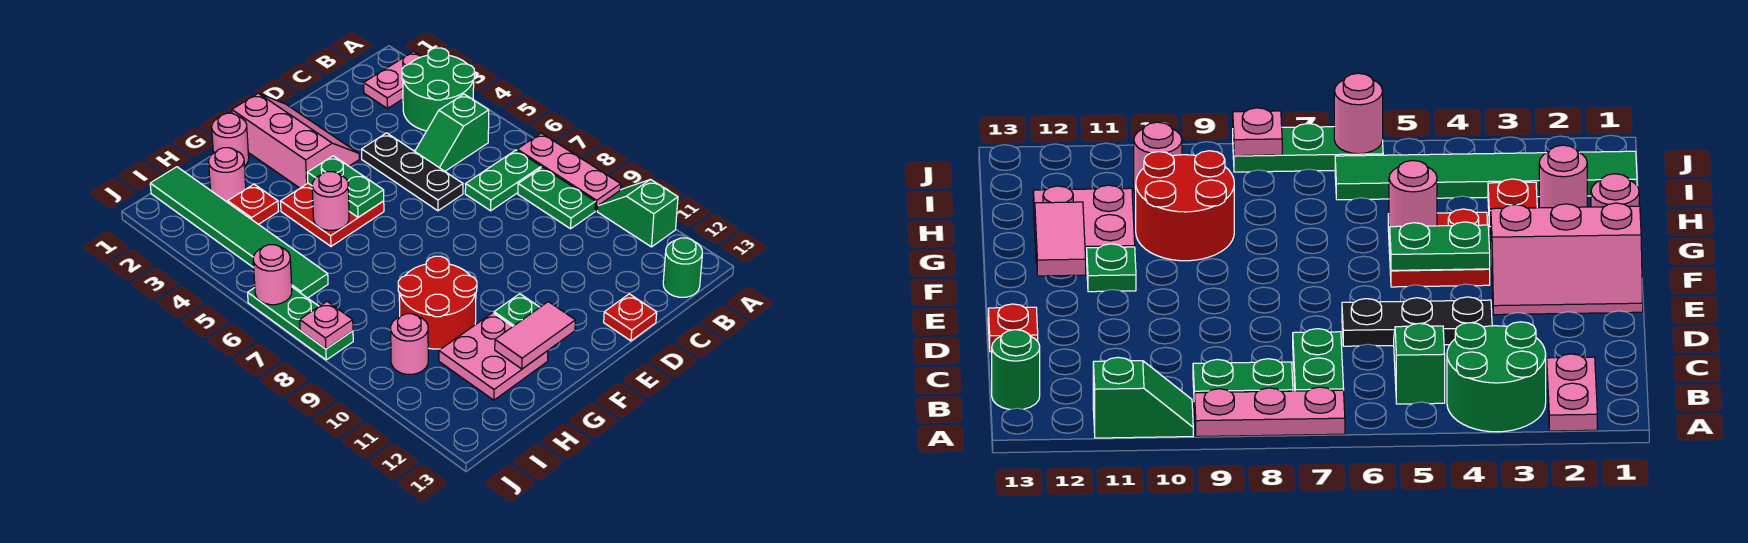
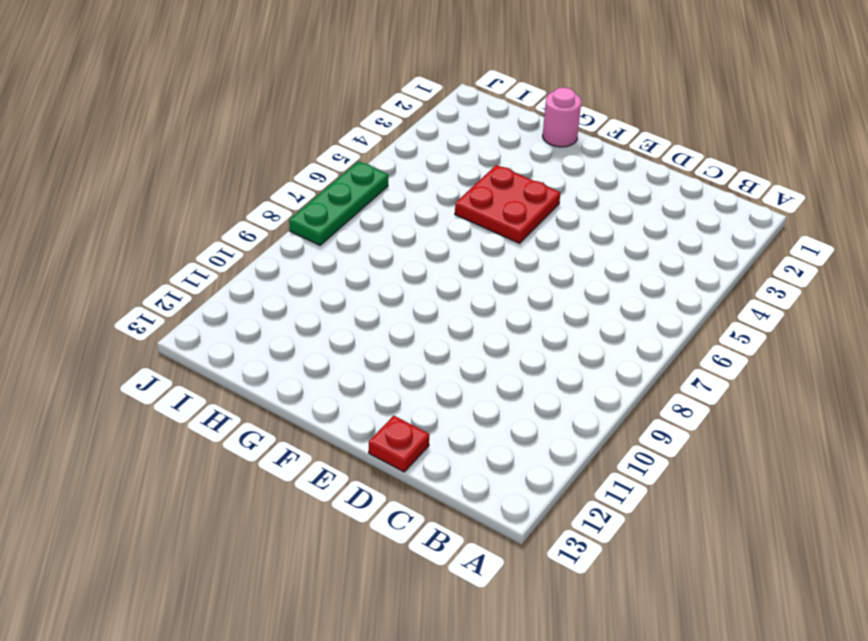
none -> pink plate A2:B2 level 1
none -> green round brick A3:B4 level 1
none -> pink plate A7:A9 level 1

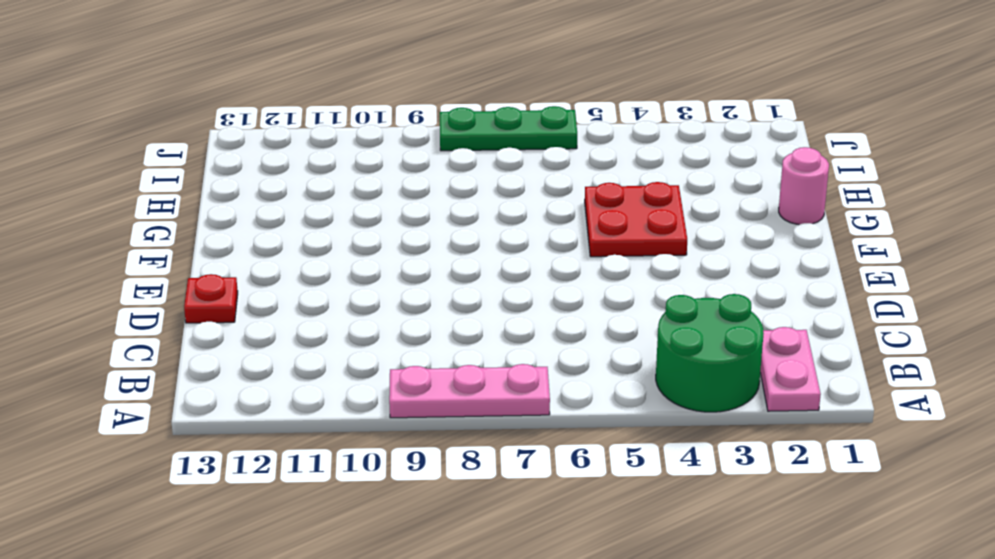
none -> green slope A10:A11 level 1 top 11
none -> green slope B5:C5 level 1 top B
none -> green plate B7:C7 level 1

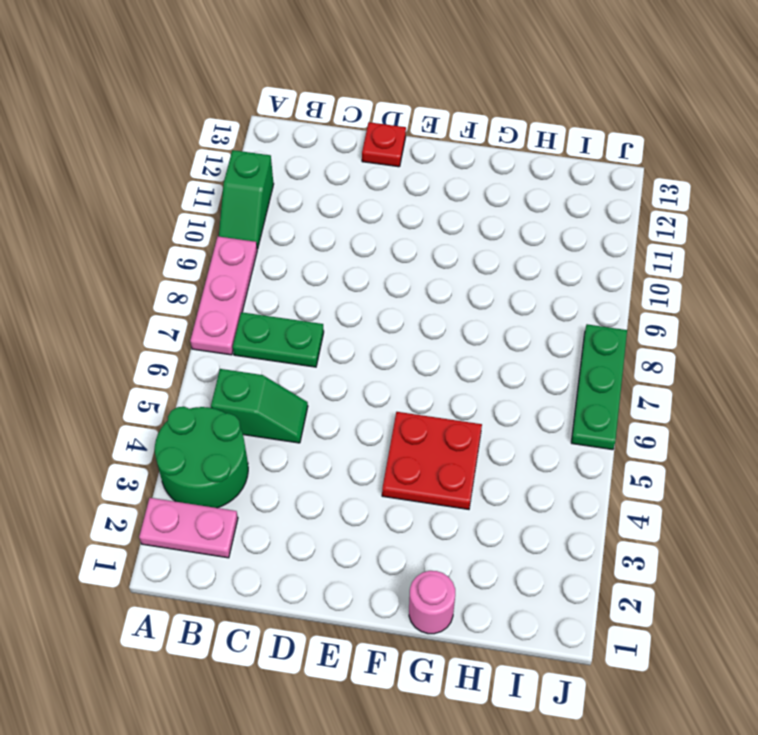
none -> green plate B8:B9 level 1
none -> green round brick B13 level 1
none -> black plate D4:D6 level 1

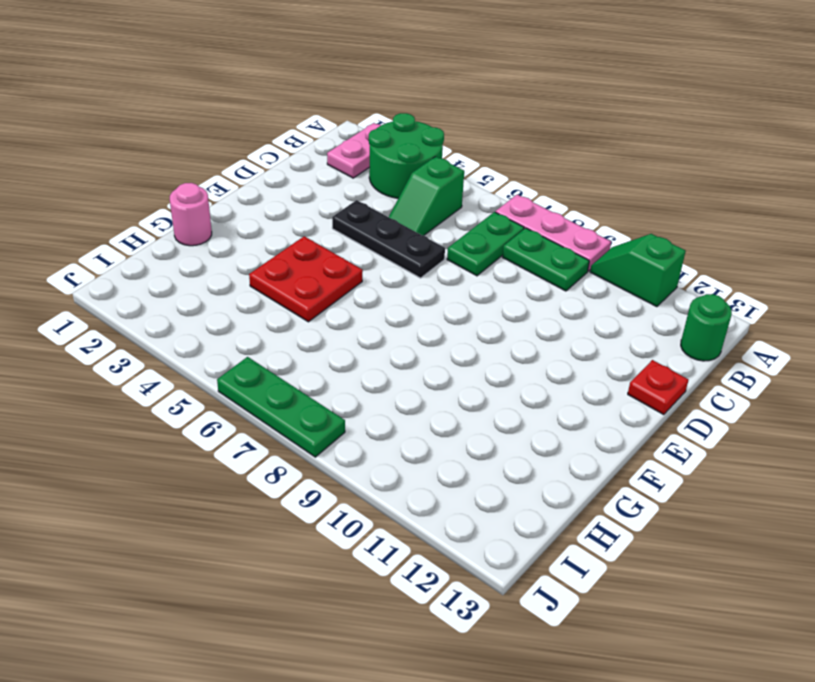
none -> pink slope E1:F3 level 1 top F
none -> green plate F11 level 1
none -> red round brick G9:H10 level 1

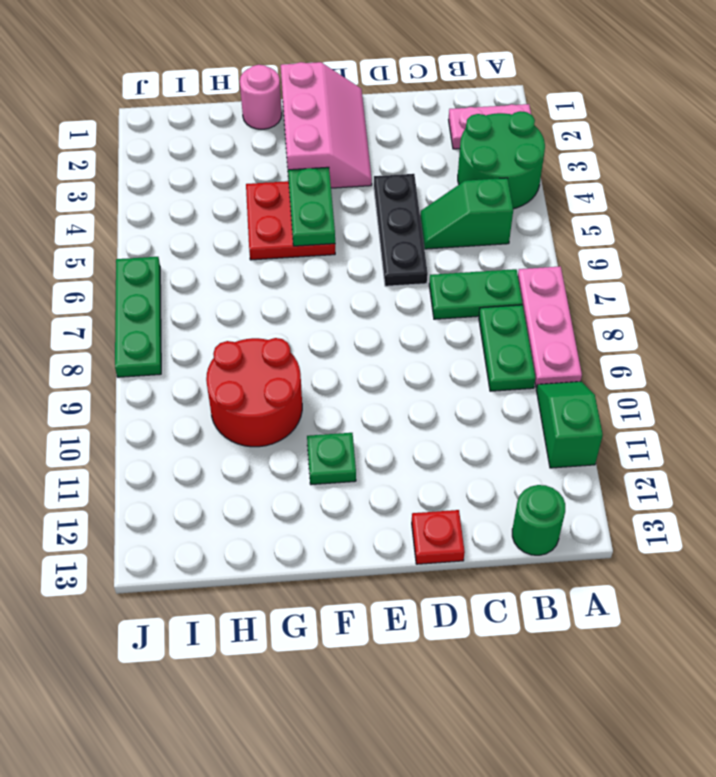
none -> pink plate G11:H12 level 1
none -> pink round brick H2 level 1
none -> red plate H3 level 1

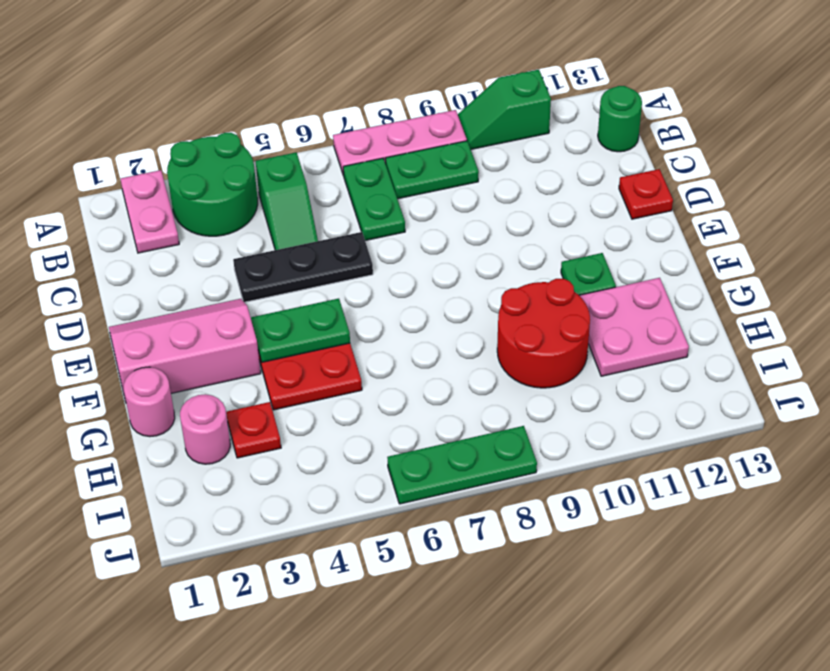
none -> green tile I1:I6 level 1
none -> pink round brick I10 level 1
none -> pink tile F12:G12 level 2

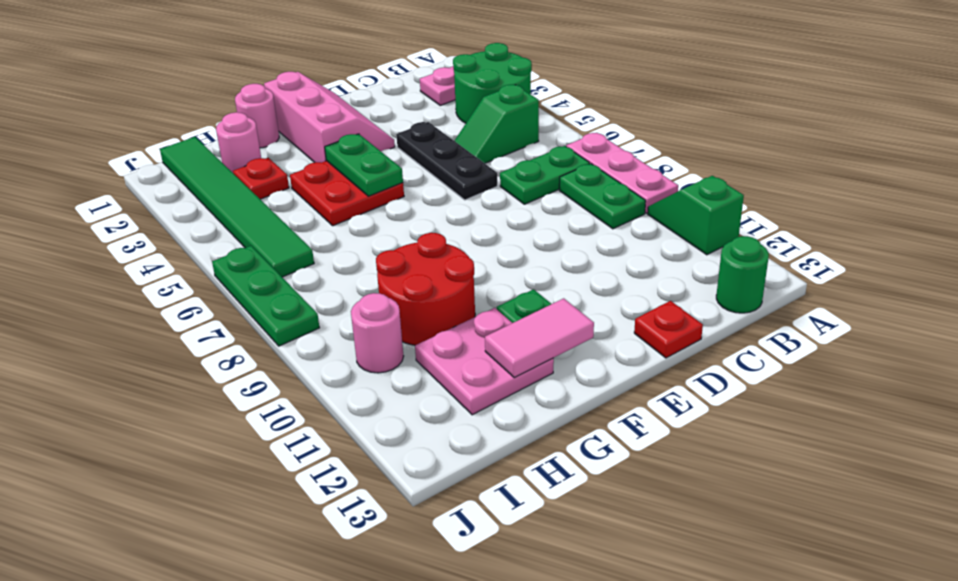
none -> pink round brick G5 level 2
none -> pink round brick J6 level 2
none -> pink plate J8 level 2

